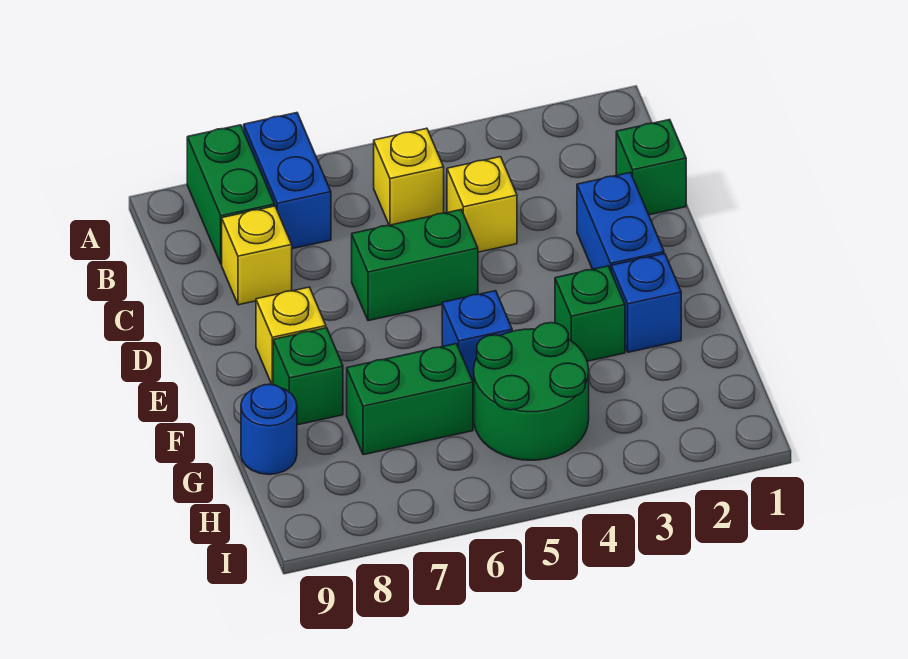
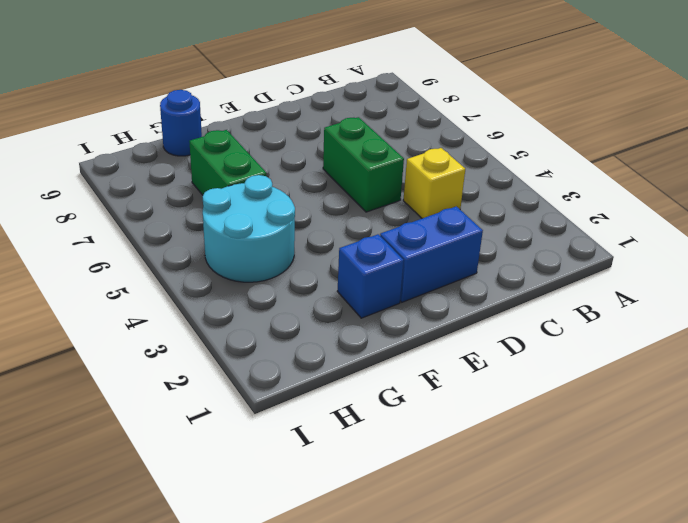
cyan round brick G4:H5 level 1 -> green round brick G4:H5 level 1
none -> blue brick A7:B7 level 1
none -> green brick A8:B8 level 1
none -> yellow brick B5 level 1

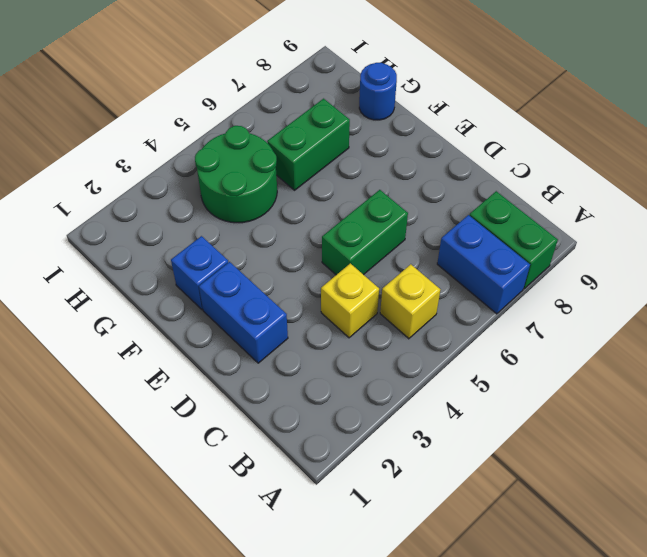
none -> green brick C1 level 1
none -> yellow brick C8 level 1
none -> yellow brick E8 level 1

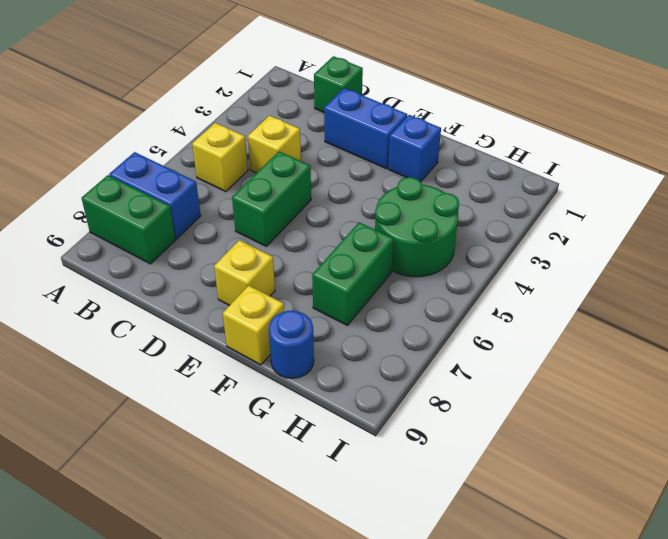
yellow brick F9 level 1 -> yellow brick C8 level 1
none -> green brick F3 level 1
none -> blue brick F5 level 1
none -> green brick F8 level 1

